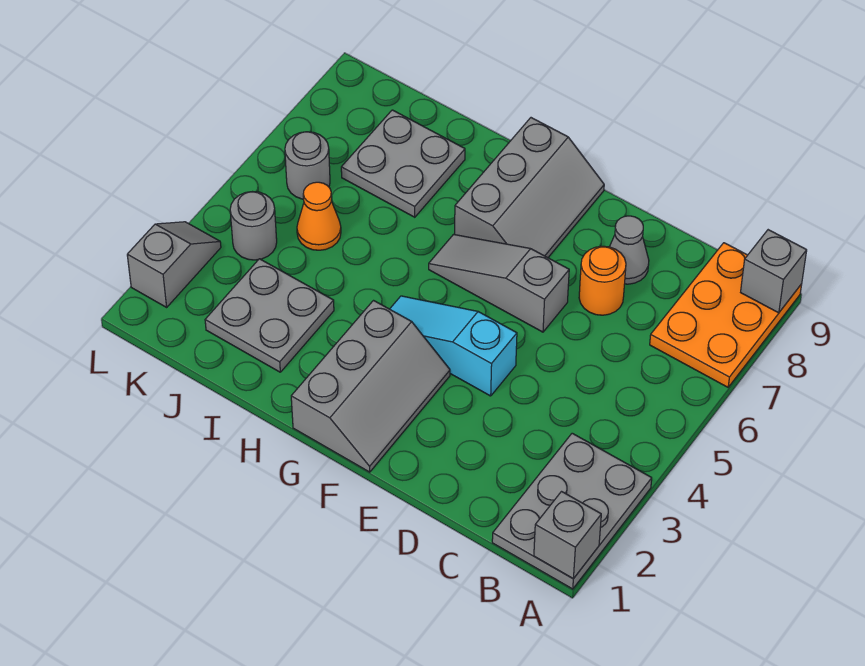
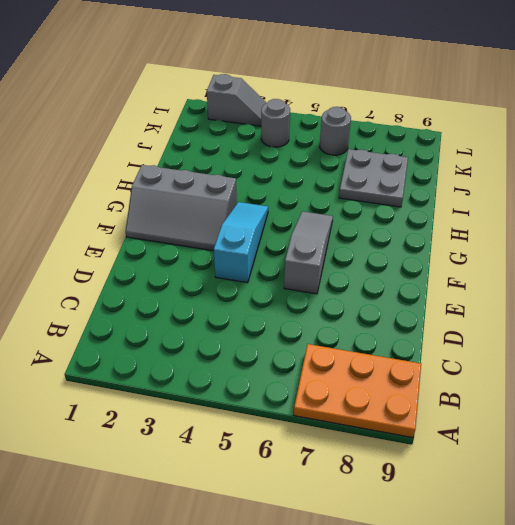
none -> grey plate A1:B3 level 1
none -> orange round brick D7 level 1
none -> grey cone D8 level 1

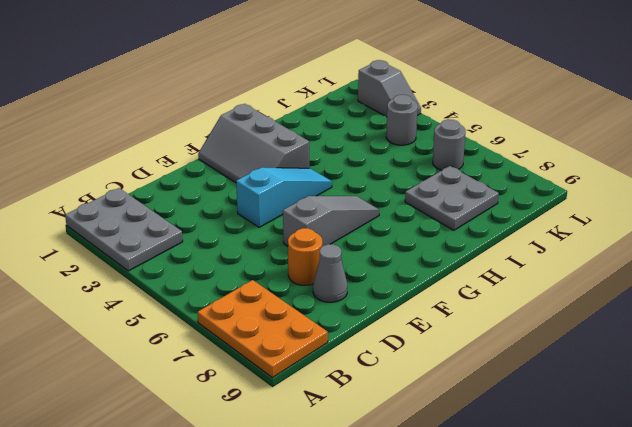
none -> grey slope F7:G9 level 1 top G
none -> grey plate I2:J3 level 1
none -> orange cone J5 level 1

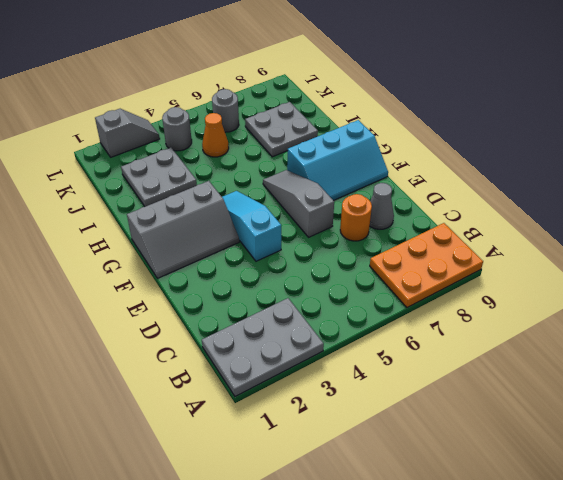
cyan slope F7:G9 level 1 top G -> grey slope F7:G9 level 1 top G
none -> grey brick A1 level 2
none -> grey brick A9 level 2

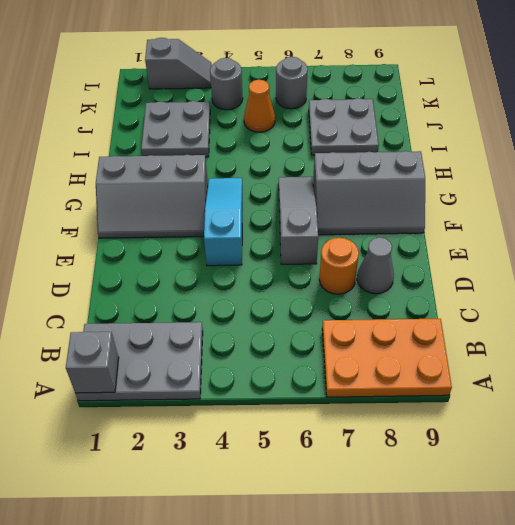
none -> grey brick A9 level 2

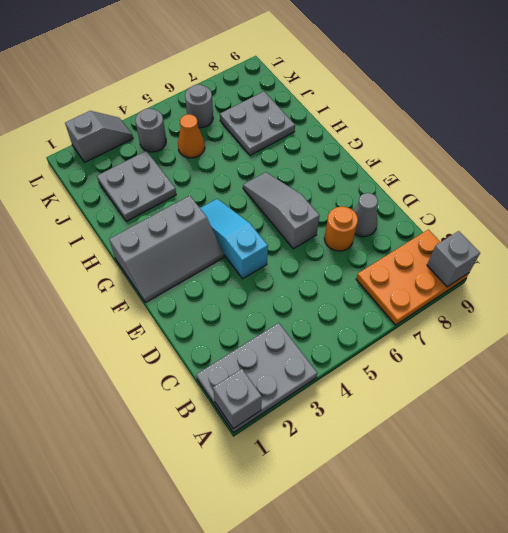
none -> grey slope F7:G9 level 1 top G

